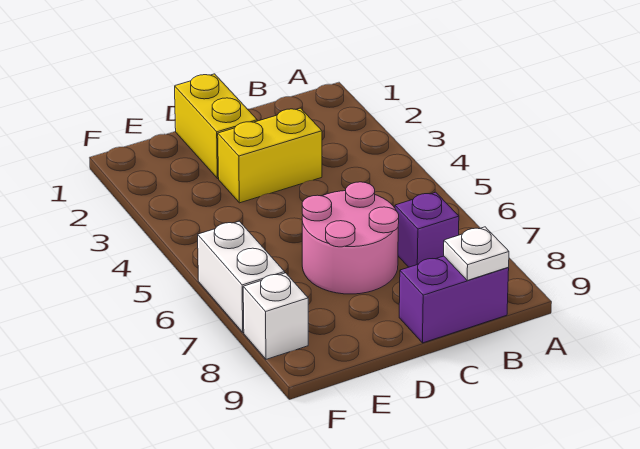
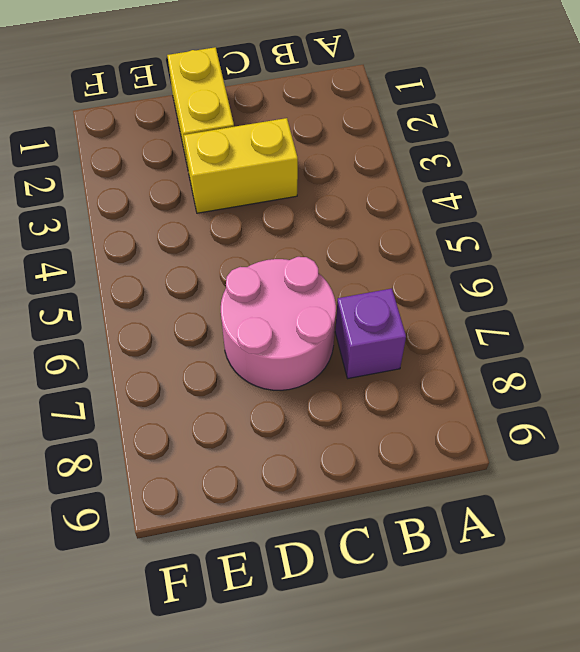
none -> purple brick B9:C9 level 1
none -> white brick F6:F7 level 1

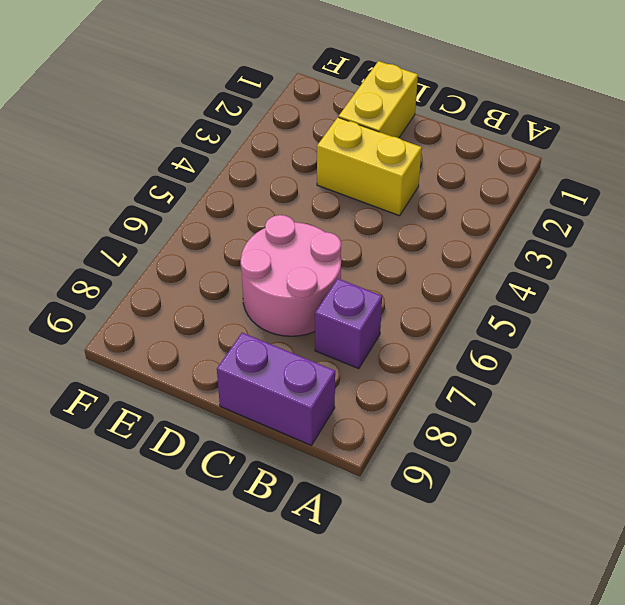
none -> white brick F6:F7 level 1
none -> white brick F8 level 1

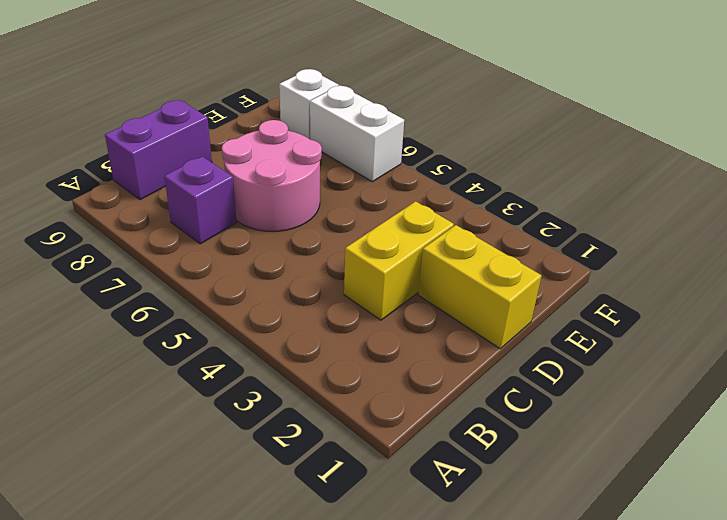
none -> white plate B9 level 2

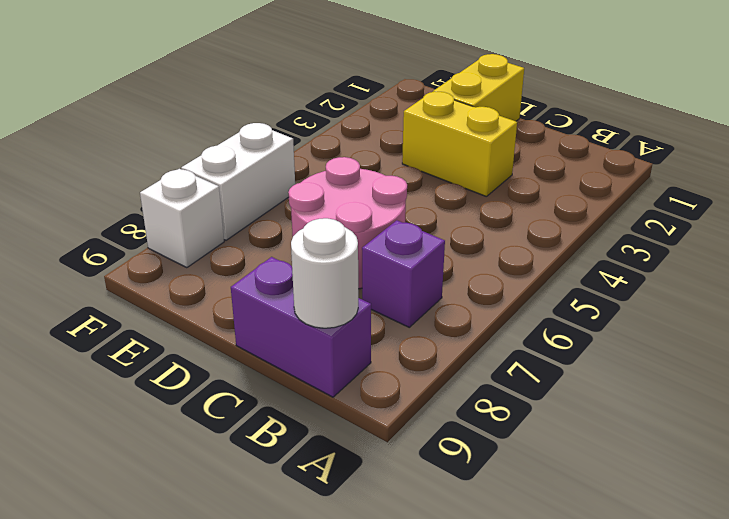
white round brick B9 level 2 -> white plate B9 level 2

